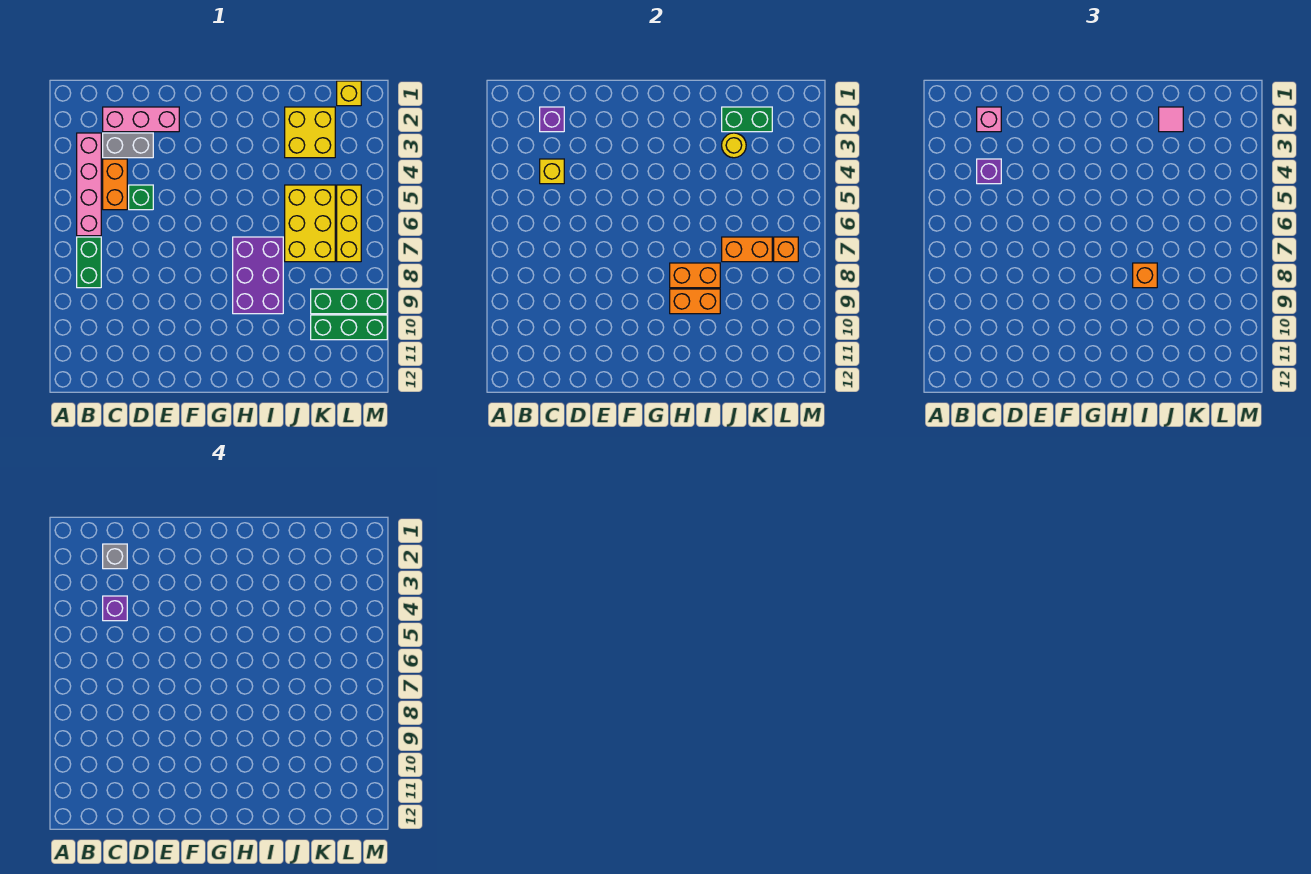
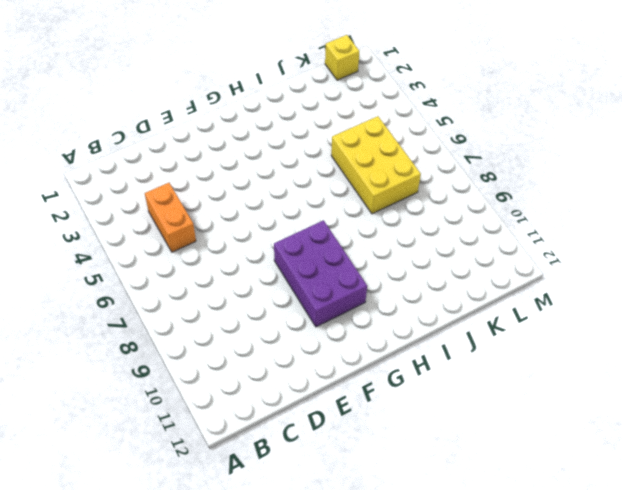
purple brick F8:G10 level 1 -> purple brick H7:I9 level 1
none -> pink brick B3:B6 level 1
none -> green brick B7:B8 level 1
none -> pink brick C2:E2 level 1

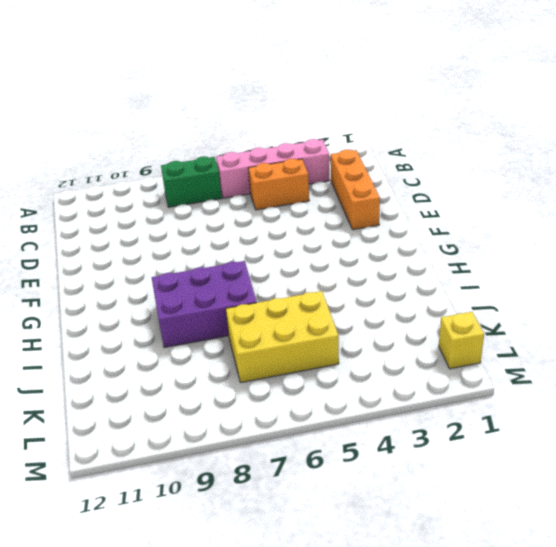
orange brick C2:E2 level 1 -> pink brick C2:E2 level 1
none -> grey brick C3:D3 level 1
none -> green brick D5 level 1
none -> yellow brick J2:K3 level 1

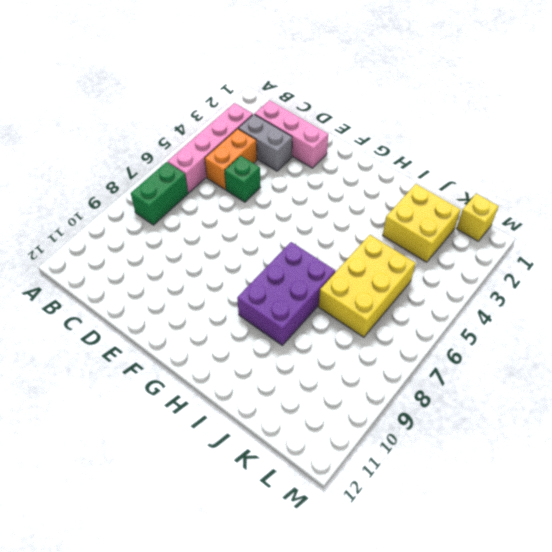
none -> green brick K9:M9 level 1
none -> green brick K10:M10 level 1
none -> yellow brick L5:L7 level 1

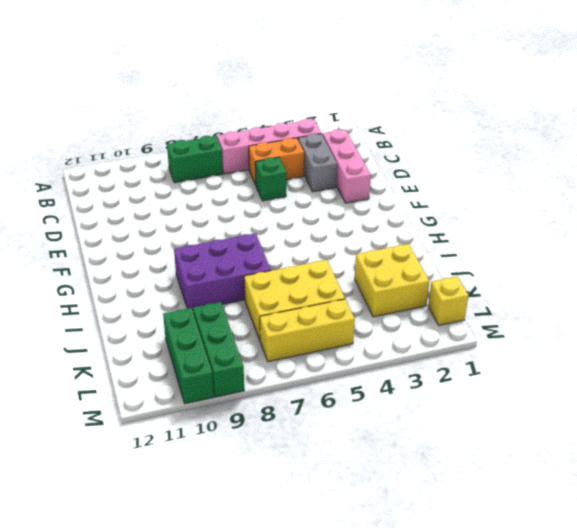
none -> purple brick C2 level 2
none -> yellow brick C4 level 2
none -> orange brick H8:I8 level 2

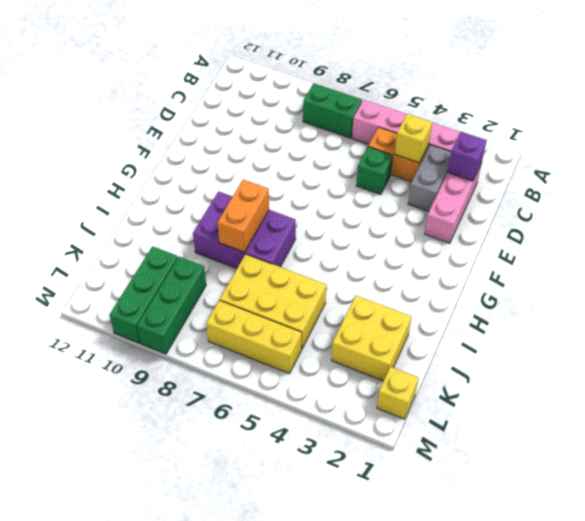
none -> orange brick H9:I9 level 2
none -> green brick J2:K2 level 2
none -> yellow round brick J3 level 2

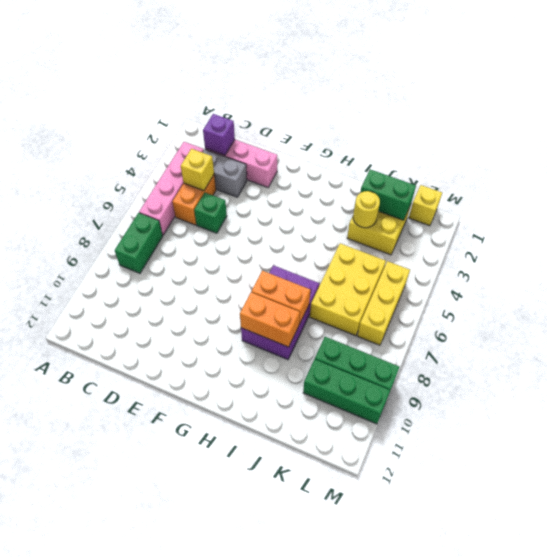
none -> orange brick J7:K7 level 2
none -> orange brick L7 level 2
none -> pink brick C2 level 3

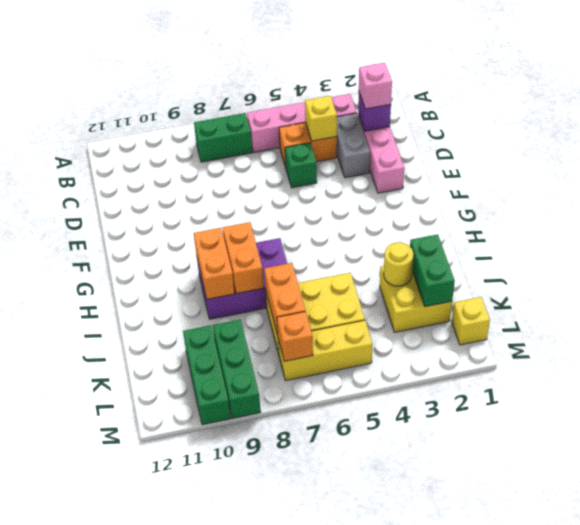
none -> purple brick C4 level 3
none -> orange brick I8 level 3
none -> pink tile J2 level 3

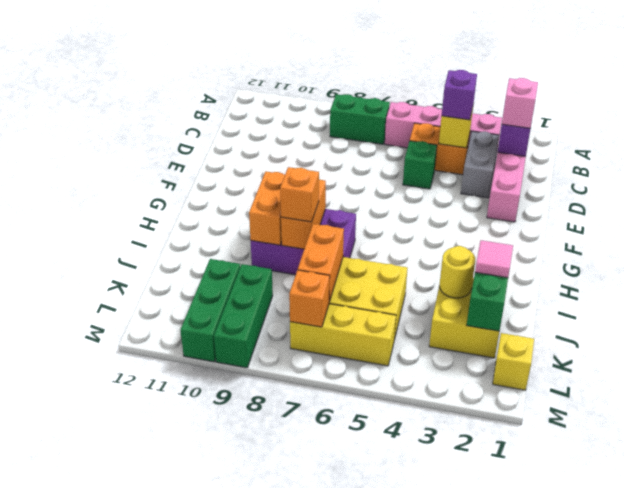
none -> grey brick C2 level 4
none -> purple brick C4 level 4

